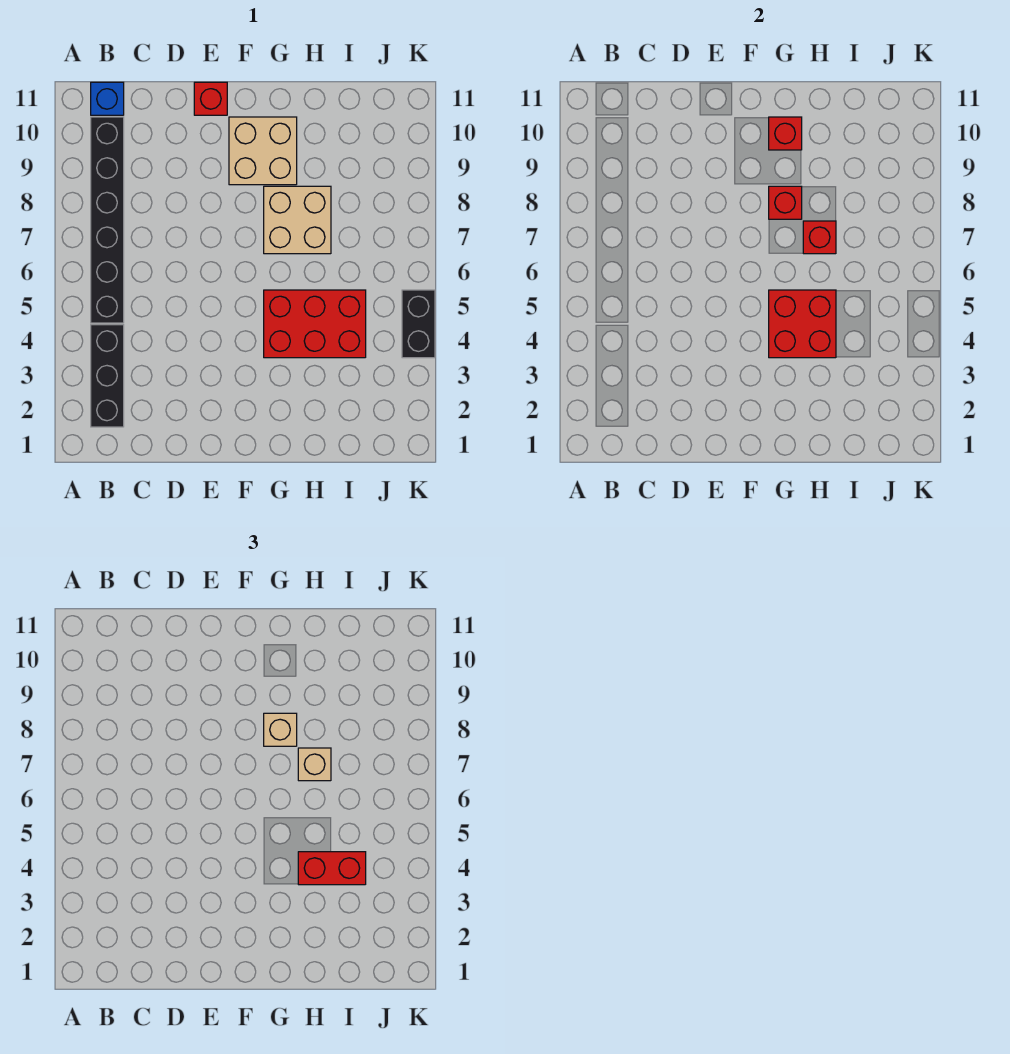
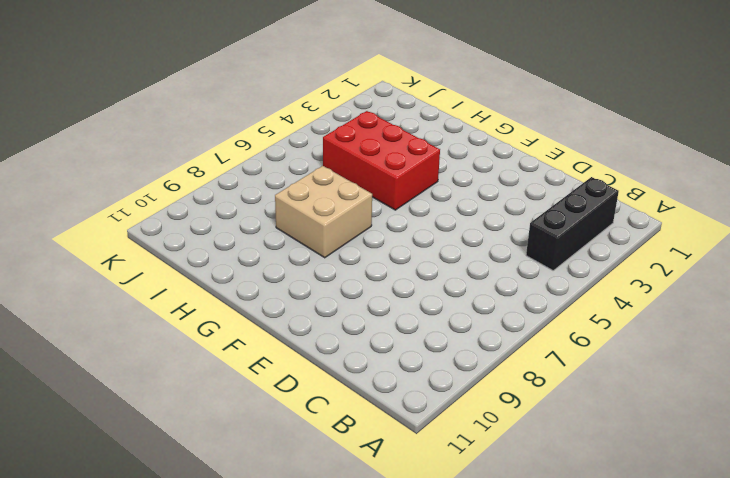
none -> black brick B5:B10 level 1
none -> blue brick B11 level 1
none -> red brick E11 level 1

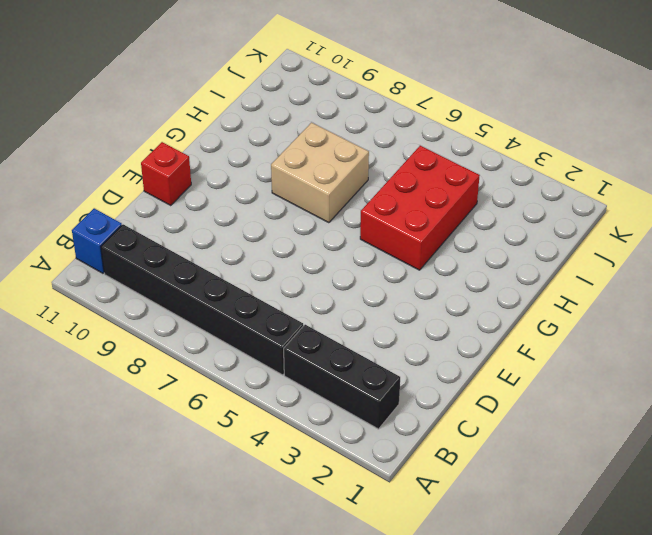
none -> tan brick F9:G10 level 1
none -> black brick K4:K5 level 1
none -> red brick G4:H5 level 2

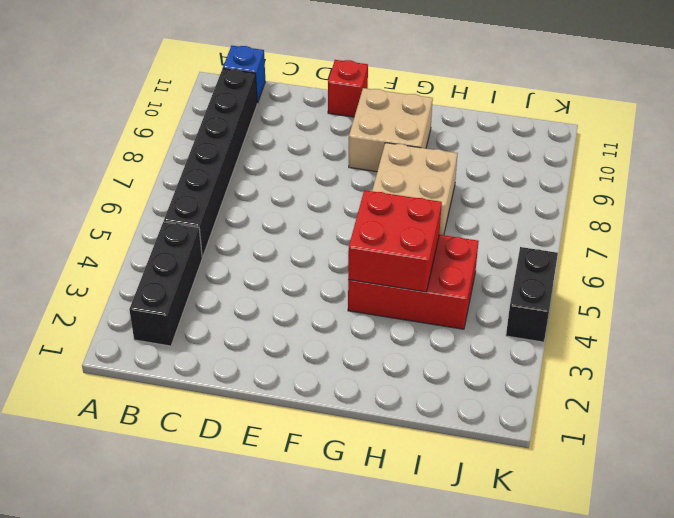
none -> red brick G8 level 2
none -> red brick G10 level 2
none -> red brick H7 level 2

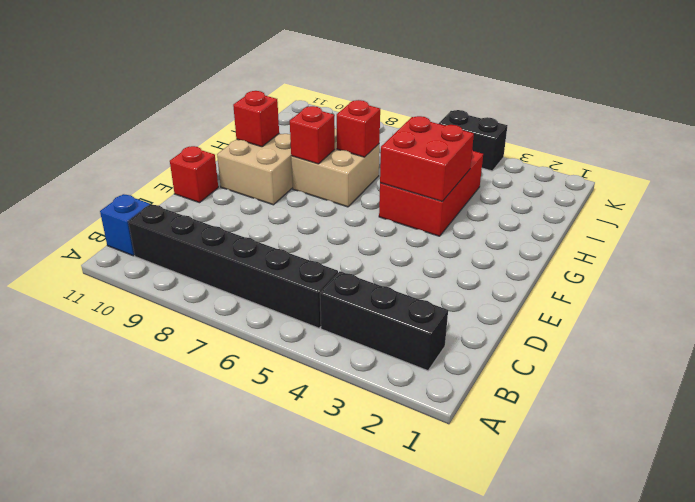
none -> tan brick G8 level 3
none -> red brick H4:I4 level 3
none -> tan brick H7 level 3

